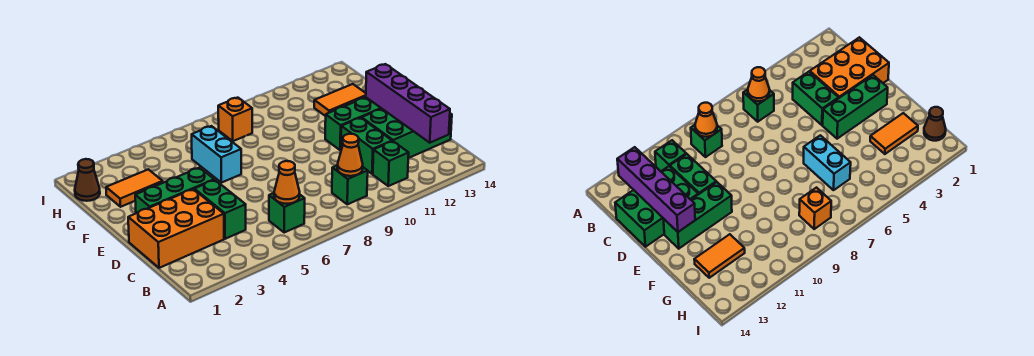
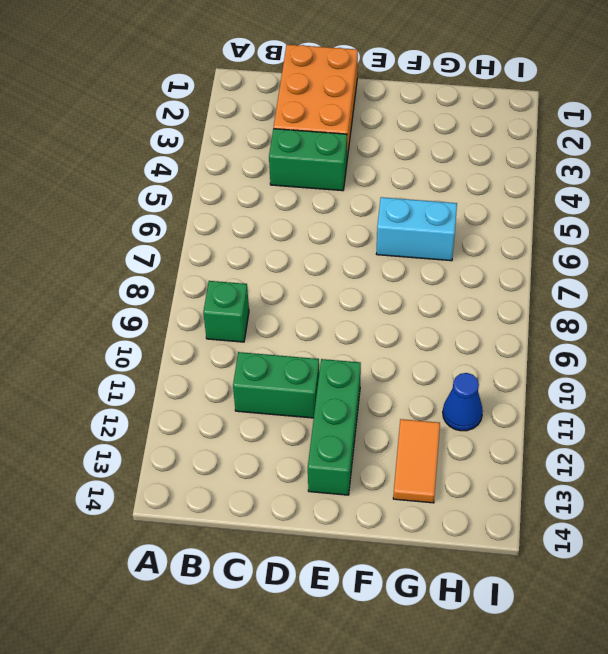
blue cone H11 level 1 -> none
none -> green brick B6 level 1
none -> green brick B11 level 1
none -> green brick C12:D14 level 1

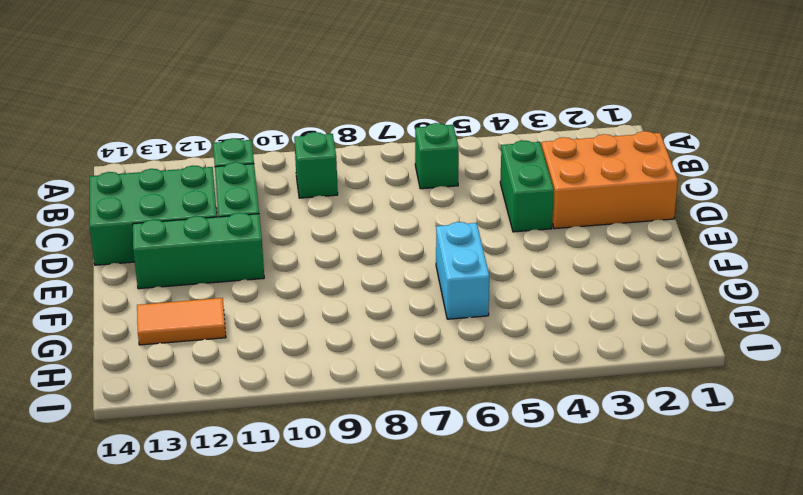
none -> green brick E2:E4 level 1
none -> orange tile G2:G3 level 1
none -> brown cone H1 level 1

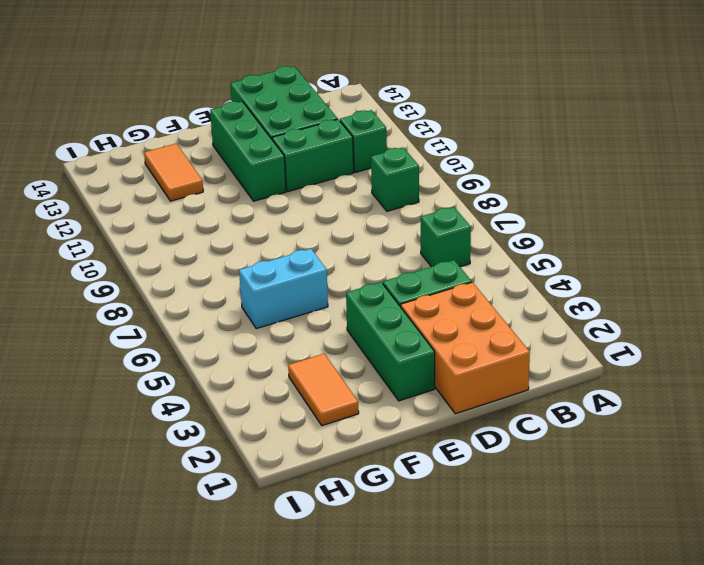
none -> brown cone H1 level 1
none -> orange brick H8 level 1
none -> orange cone B6 level 2

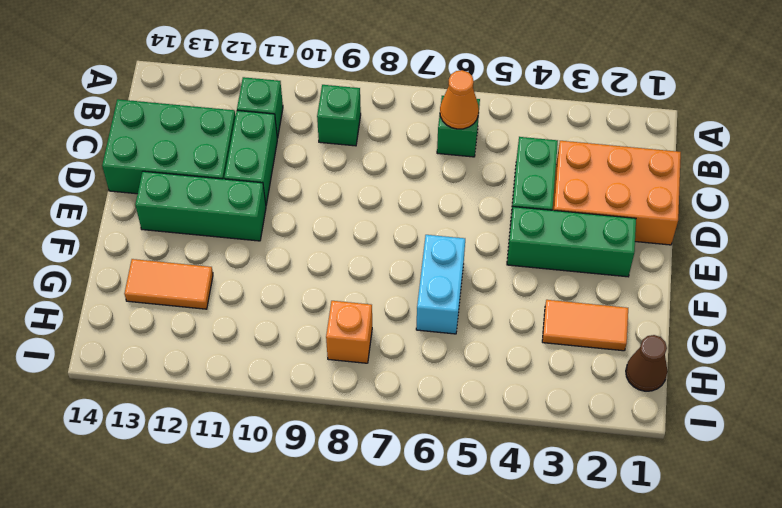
none -> orange cone B9 level 2
none -> purple brick B13:E13 level 2

